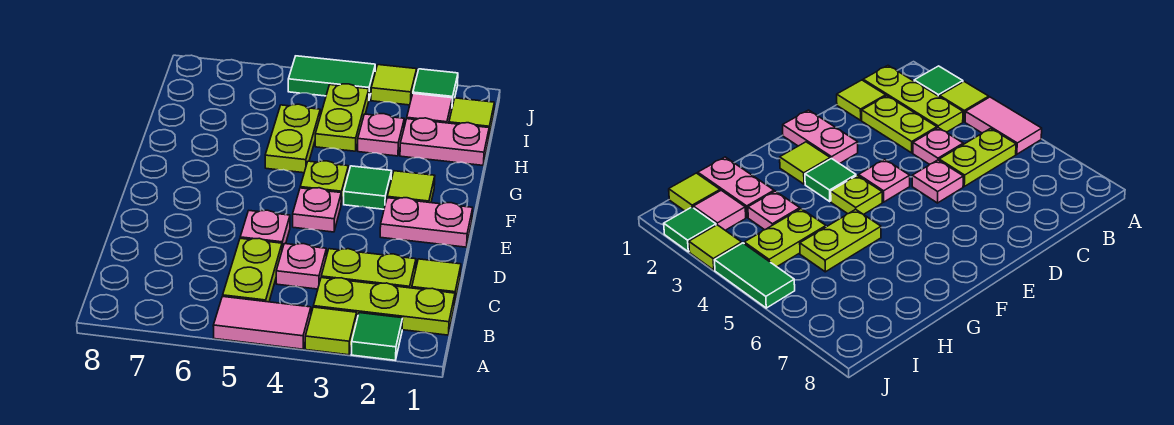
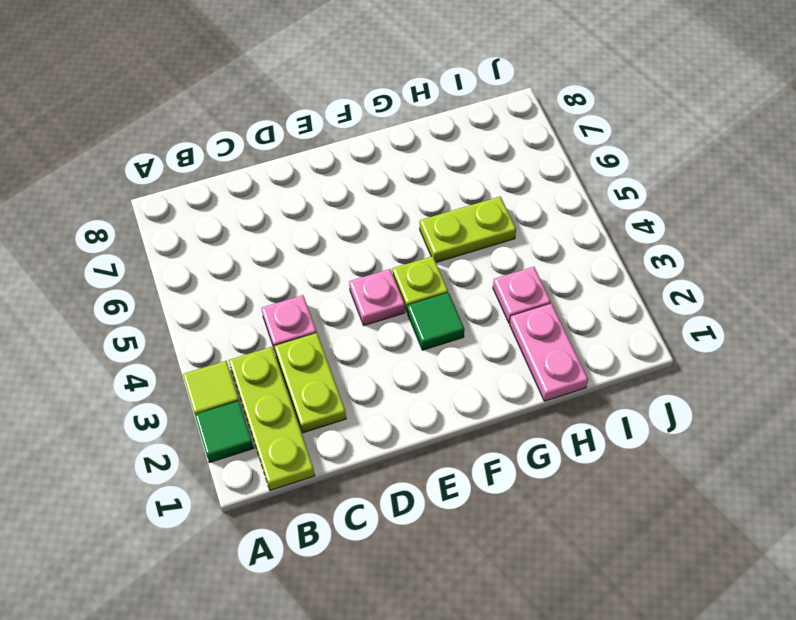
none -> pink tile A4:A5 level 1
none -> lime plate B5:C5 level 1
none -> lime tile C1 level 1

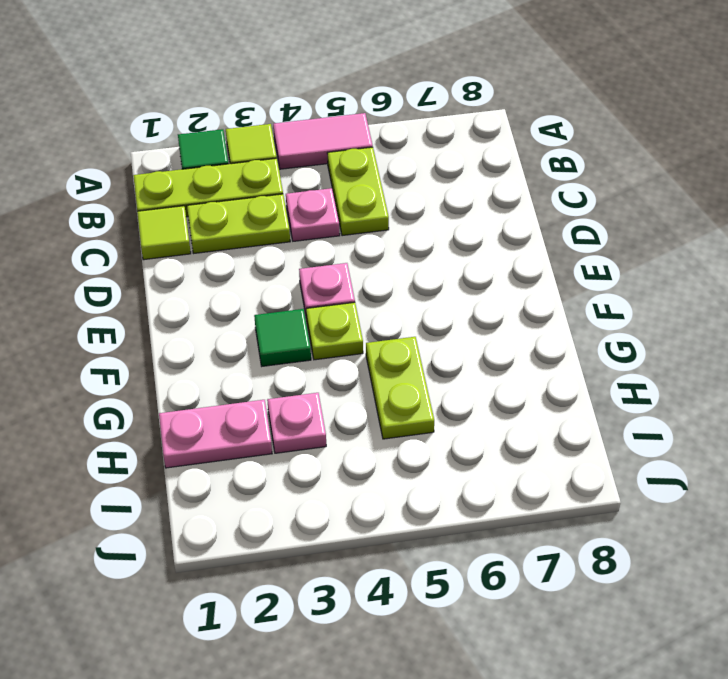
none -> pink plate D5 level 1
none -> pink plate E1:E2 level 1
none -> lime tile F2 level 1

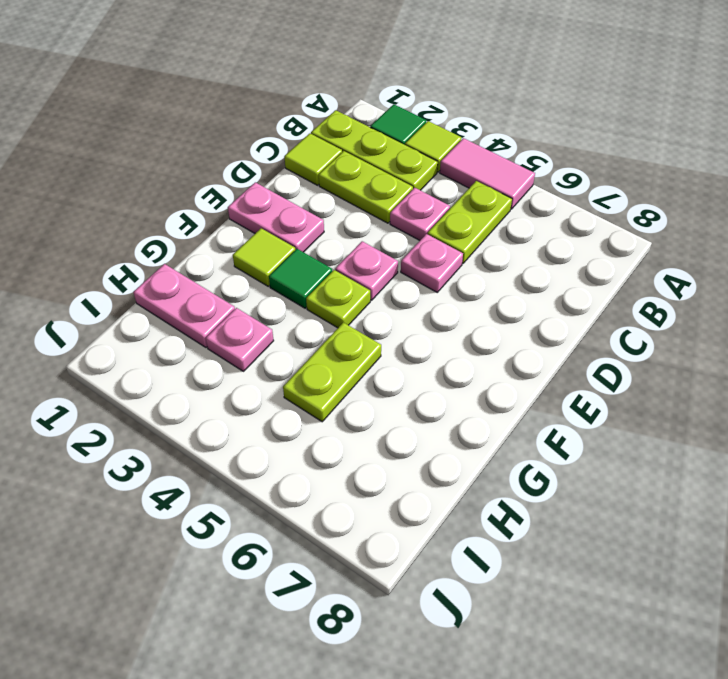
none -> lime plate H4:I4 level 1
none -> lime tile I1 level 1
none -> pink tile I2 level 1

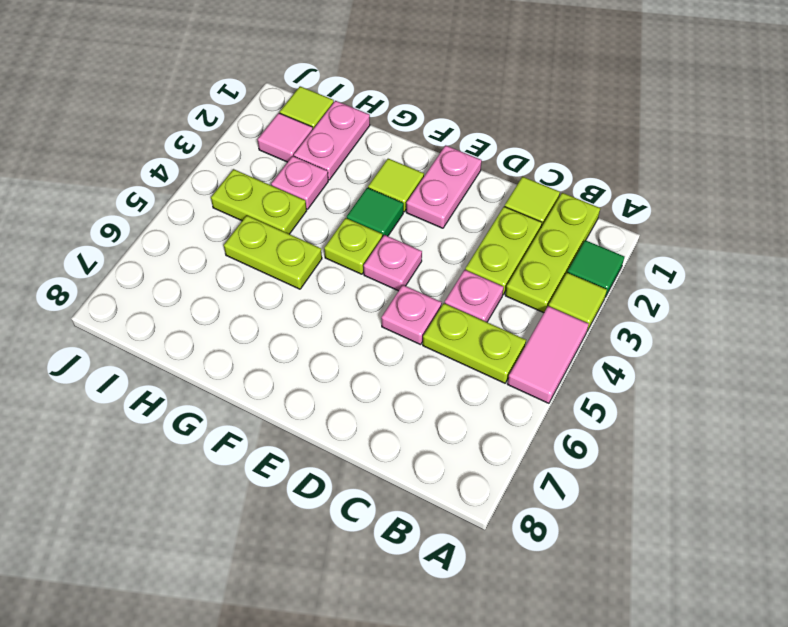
none -> green tile J2 level 1
none -> lime tile J3 level 1
none -> green tile J4:J5 level 1

